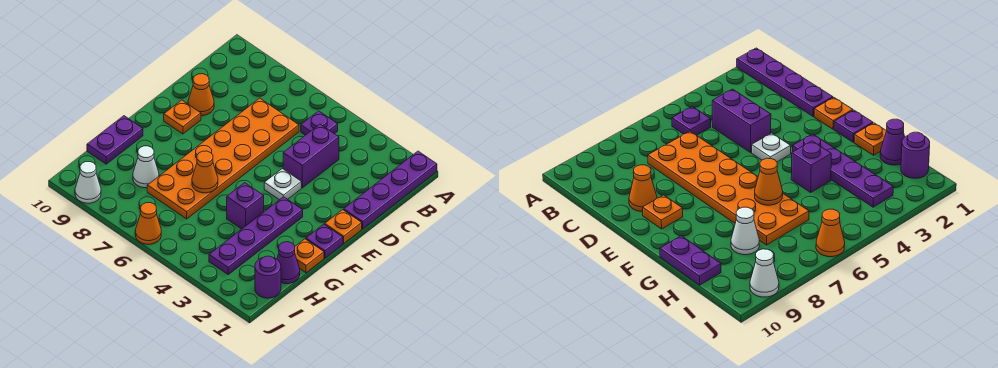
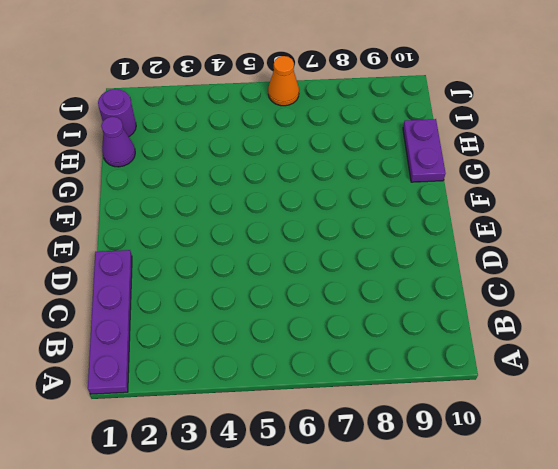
none -> purple plate B5 level 1
none -> purple brick C4:D4 level 1
none -> orange plate C6:H7 level 1

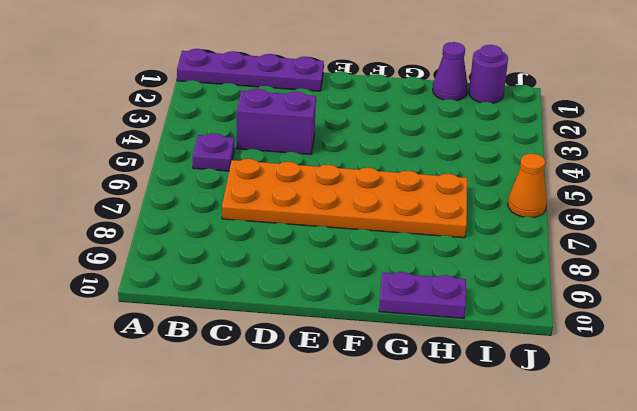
none -> orange cone D9 level 1
none -> orange plate E1 level 1
none -> white plate E4 level 1

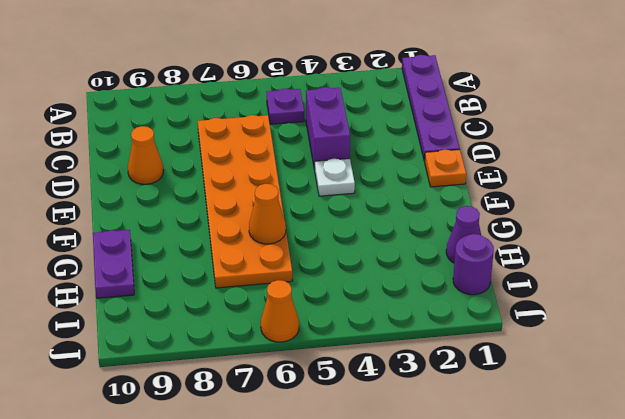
none -> orange plate E9 level 1
none -> purple plate F1 level 1
none -> purple plate F3:I3 level 1

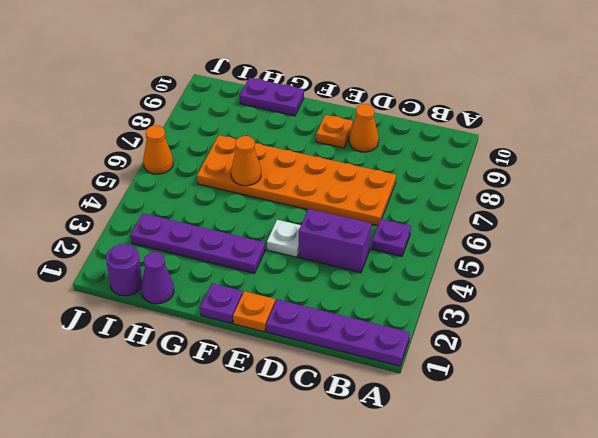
none -> orange plate G1 level 1
none -> purple brick G4 level 1
none -> white cone H8 level 1

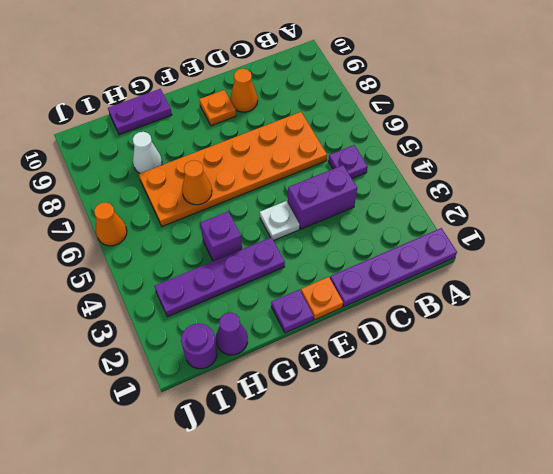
none -> orange plate G1 level 1
none -> white cone J9 level 1

